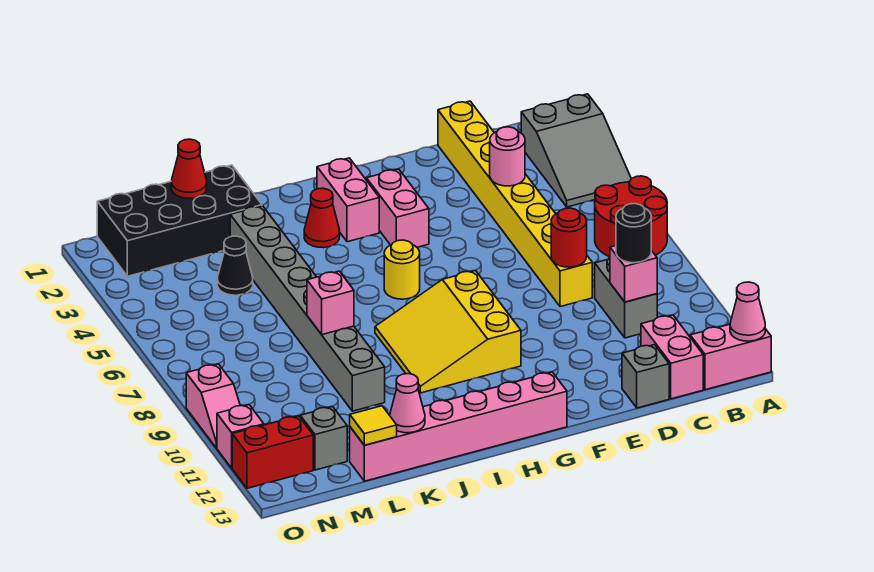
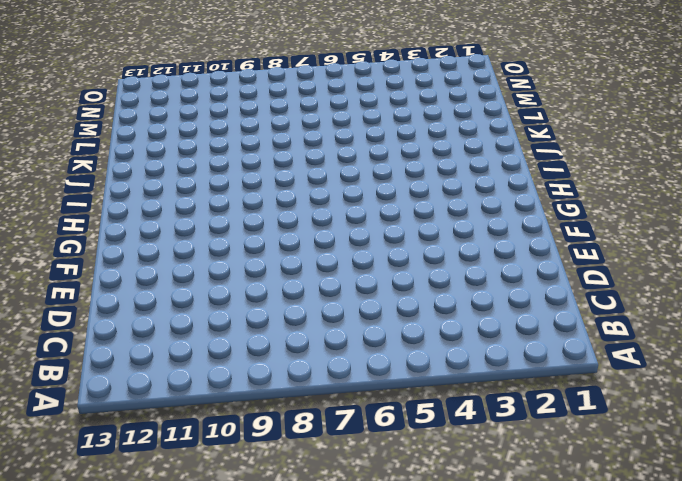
none -> grey slope A2:B4 level 1 top 2
none -> red round brick A6:B7 level 1
none -> pink brick A13:B13 level 1

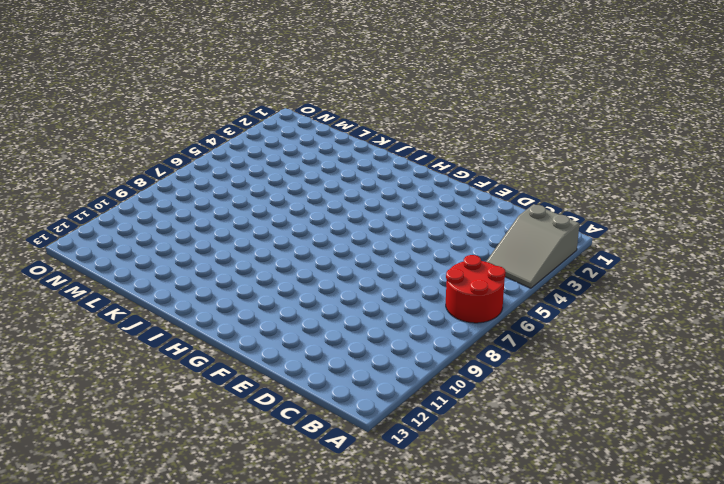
none -> pink brick A13:B13 level 1
none -> grey brick C9:C10 level 1
none -> pink brick C12:C13 level 1

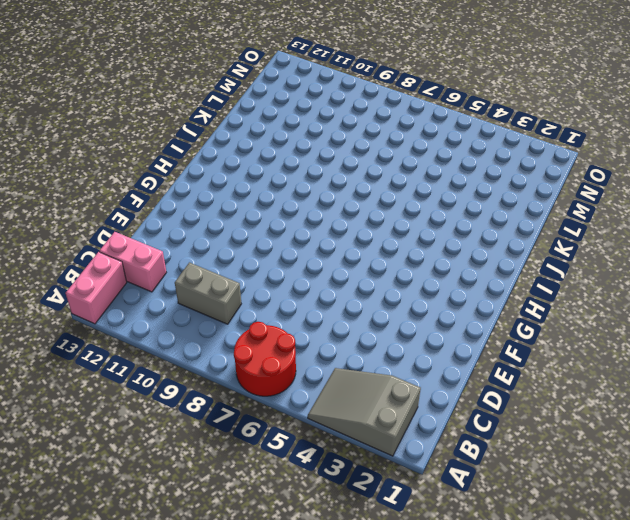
none -> yellow brick D1:D8 level 1
none -> grey brick D13 level 1
none -> pink brick G3:G4 level 1

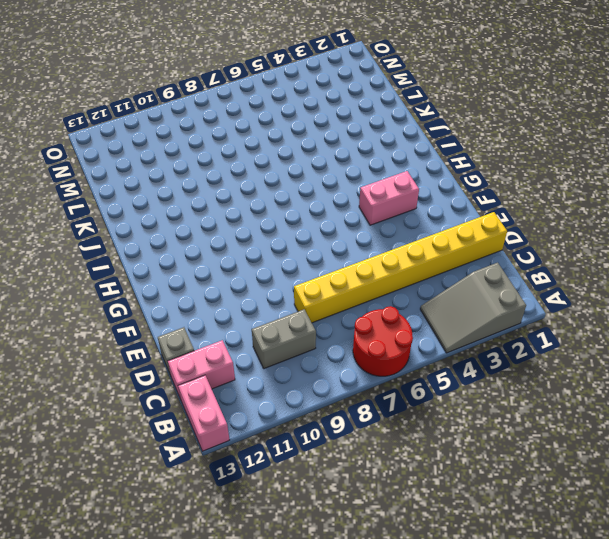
none -> yellow slope G8:I10 level 1 top G
none -> pink brick G13:L13 level 1
none -> pink brick H2:H3 level 1

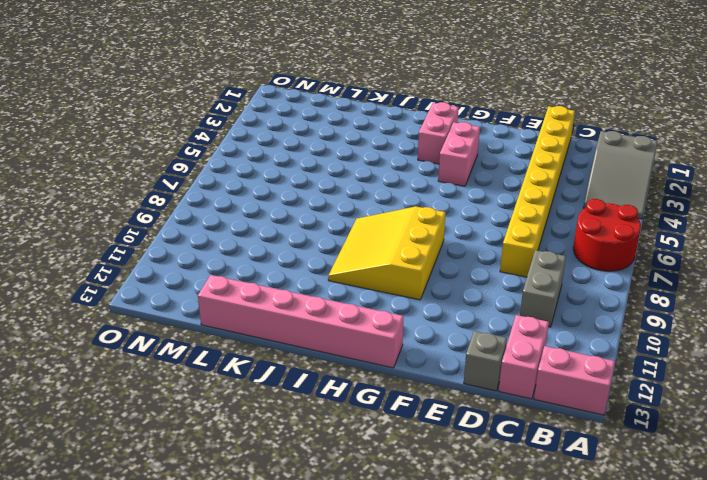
none -> yellow round brick H6 level 1
none -> red cone I3 level 1
none -> black brick K1:N2 level 1

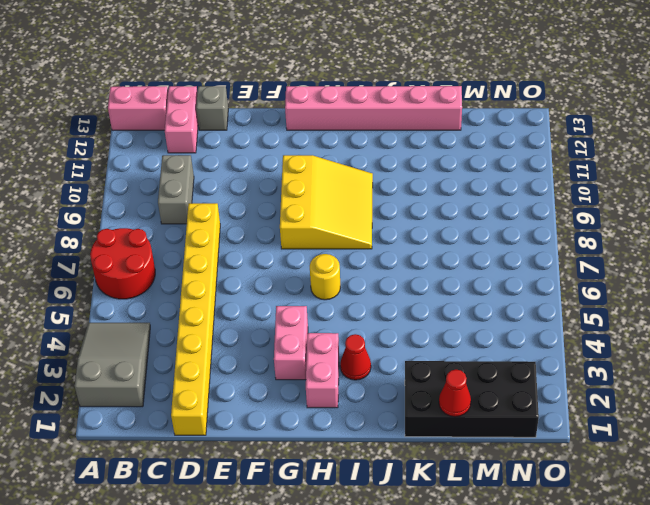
none -> grey brick K3:K10 level 1
none -> black cone L4 level 1
none -> grey brick M12 level 1

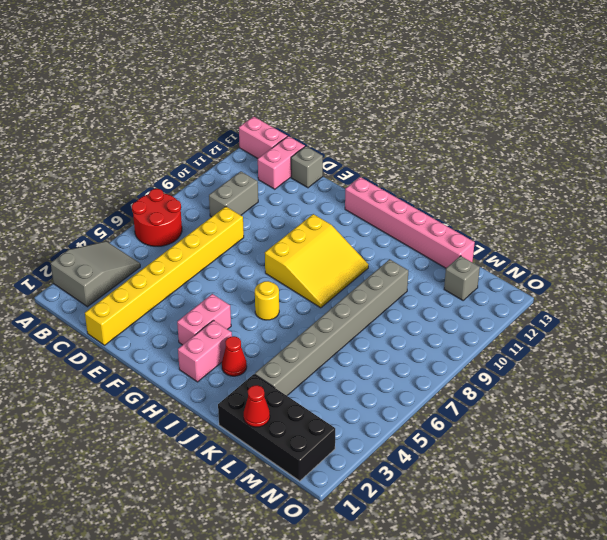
none -> black cone L4 level 1
none -> red brick N12:O12 level 1
none -> pink slope O9:O10 level 1 top 9

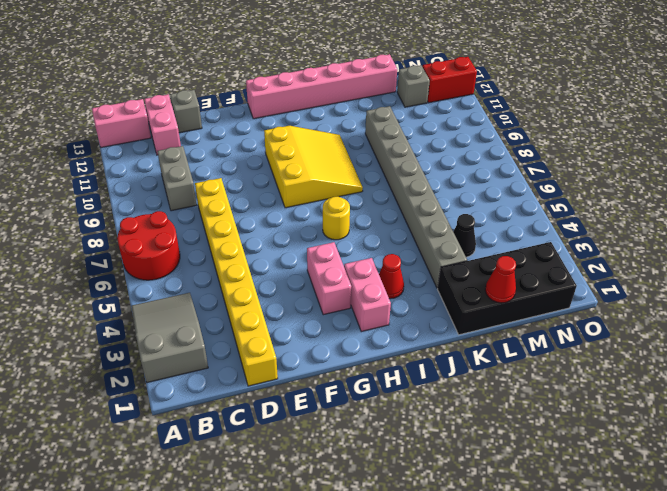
none -> pink slope O9:O10 level 1 top 9
none -> pink brick O11 level 1
none -> pink cone A13 level 2

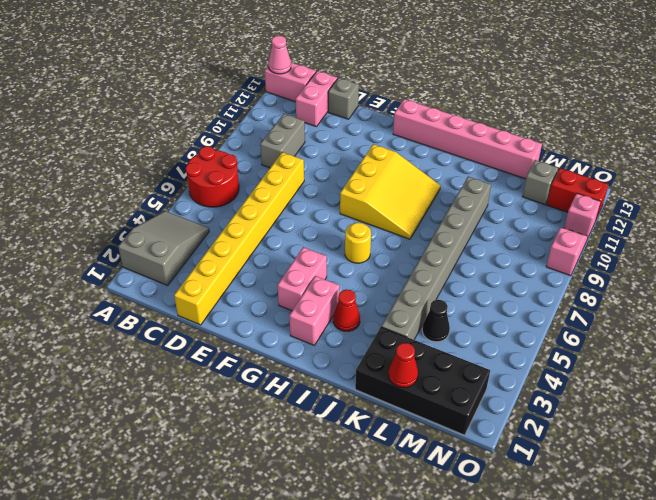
none -> pink brick C10 level 2
none -> pink round brick D4 level 2
none -> red round brick D8 level 2

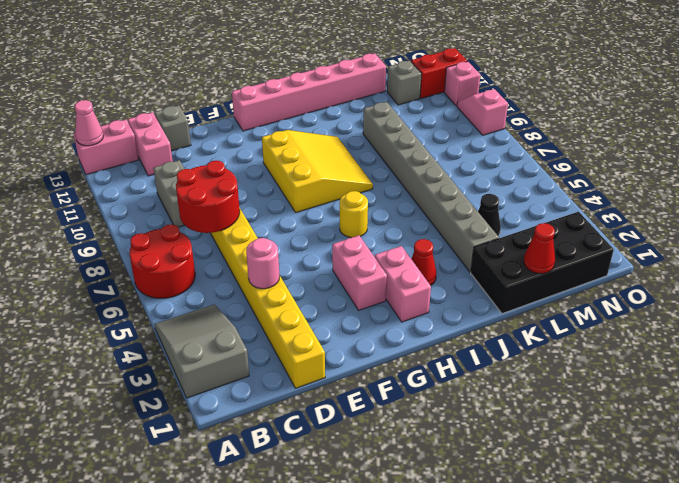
red round brick C7:D8 level 2 -> red round brick D8 level 2
none -> pink brick C10 level 2
none -> pink brick K8 level 2
none -> pink cone K13 level 2

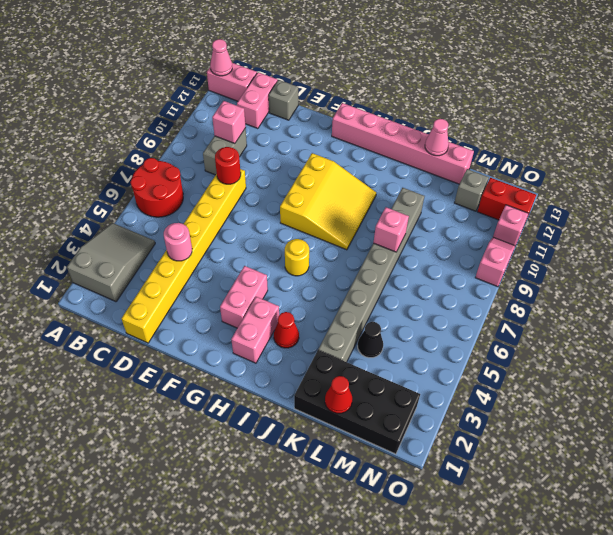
none -> yellow tile L13 level 2
none -> black round brick C10 level 3

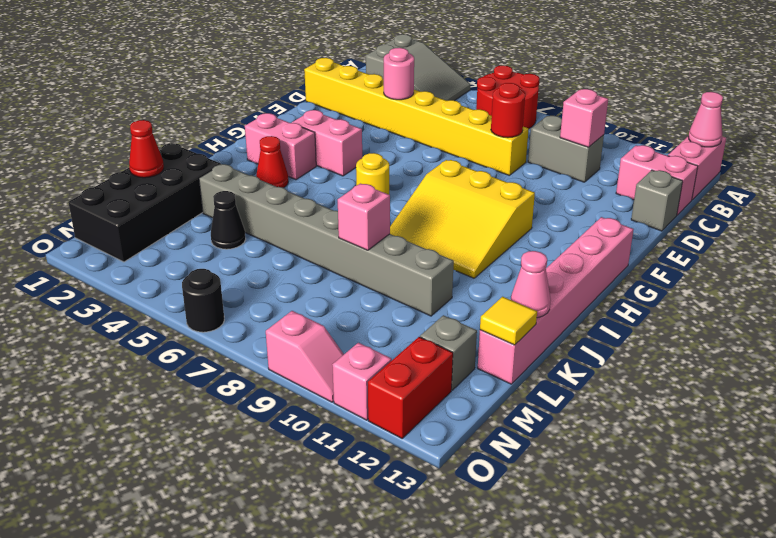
black round brick O6 level 1 -> black round brick C10 level 3

